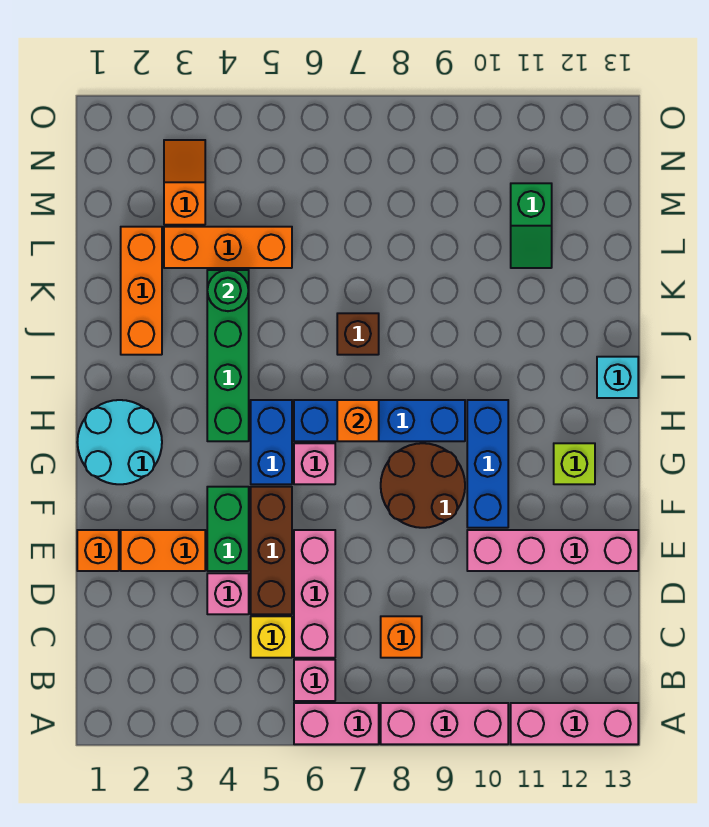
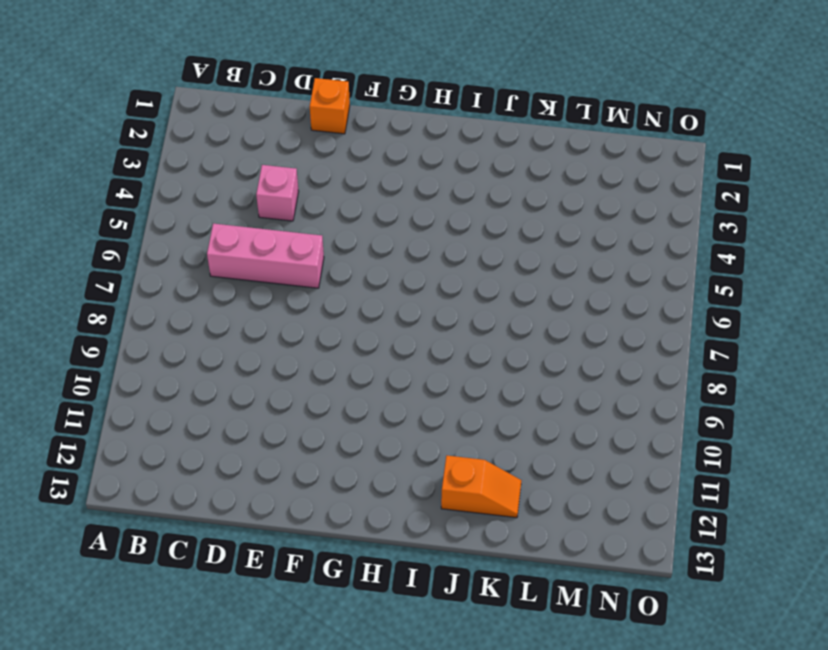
orange slope J12:K12 level 1 top J -> orange slope M3:N3 level 1 top M
none -> pink brick A6:A7 level 1
none -> pink brick A8:A10 level 1
none -> pink brick A11:A13 level 1

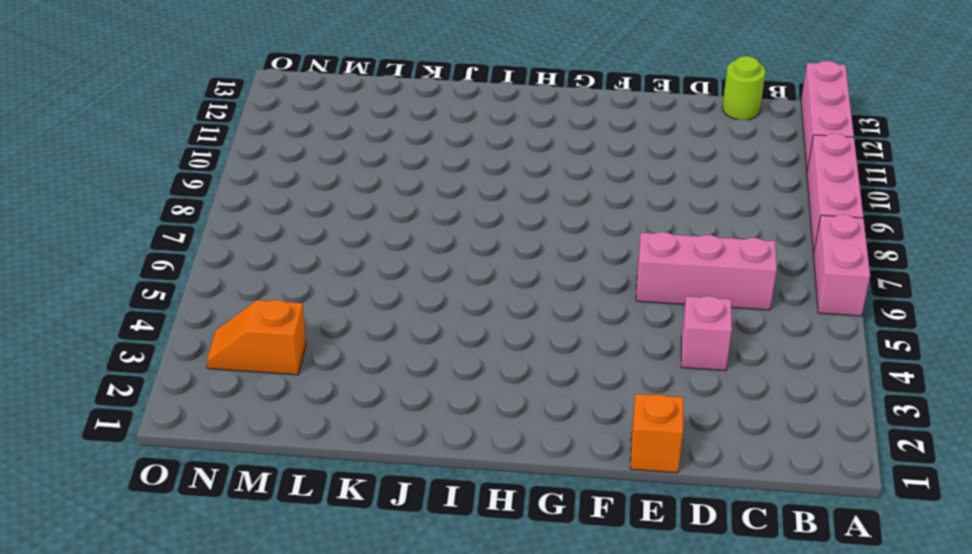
lime round brick C13 level 1 -> none
none -> pink brick B6 level 1
none -> yellow brick C5 level 1
none -> orange brick C8 level 1

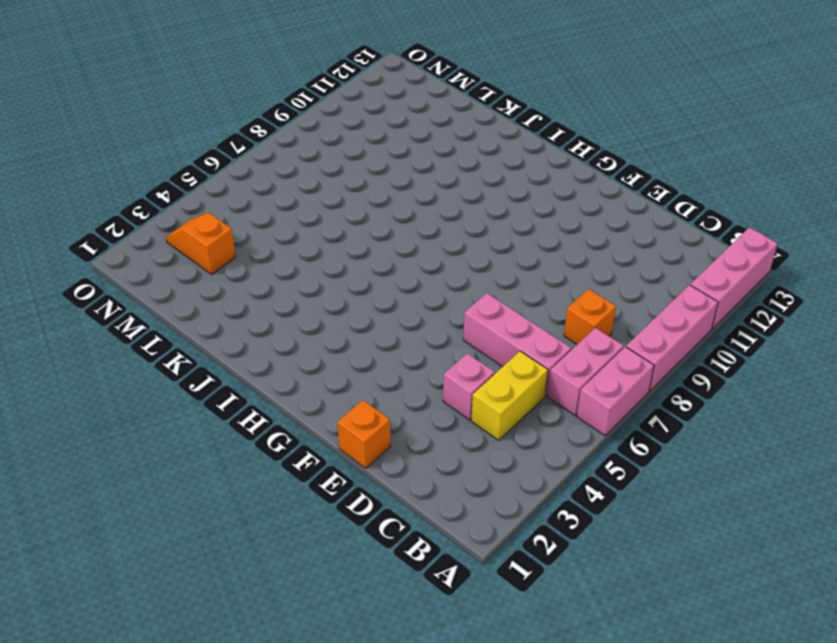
pink brick B6:B7 level 1 -> pink brick B6 level 1
yellow brick C4:C5 level 1 -> yellow brick C5 level 1
none -> brown brick D5:F5 level 1
none -> orange brick E2:E3 level 1
none -> green brick E4:F4 level 1

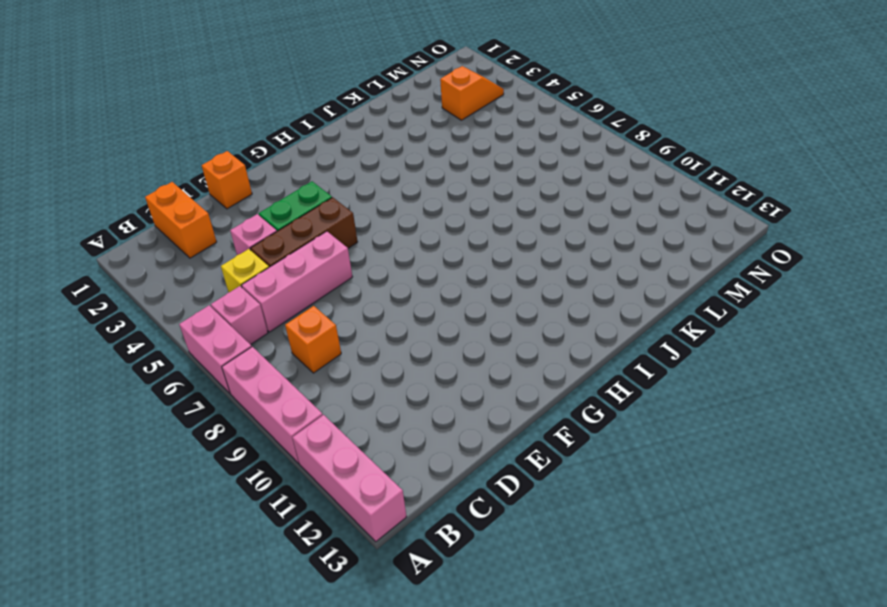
orange brick C1:C2 level 1 -> orange brick E2:E3 level 1
none -> pink brick E10:E13 level 1
none -> brown round brick F8:G9 level 1
none -> blue brick F10:H10 level 1

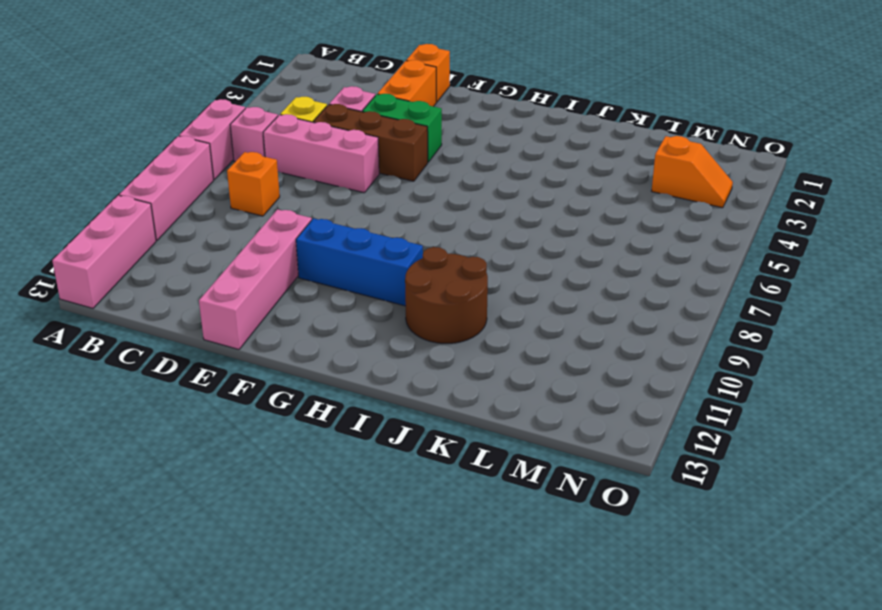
brown round brick I10:J11 level 1 -> brown round brick F8:G9 level 1
none -> cyan round brick G1:H2 level 1
none -> blue brick G5:H5 level 1
none -> pink brick G6 level 1

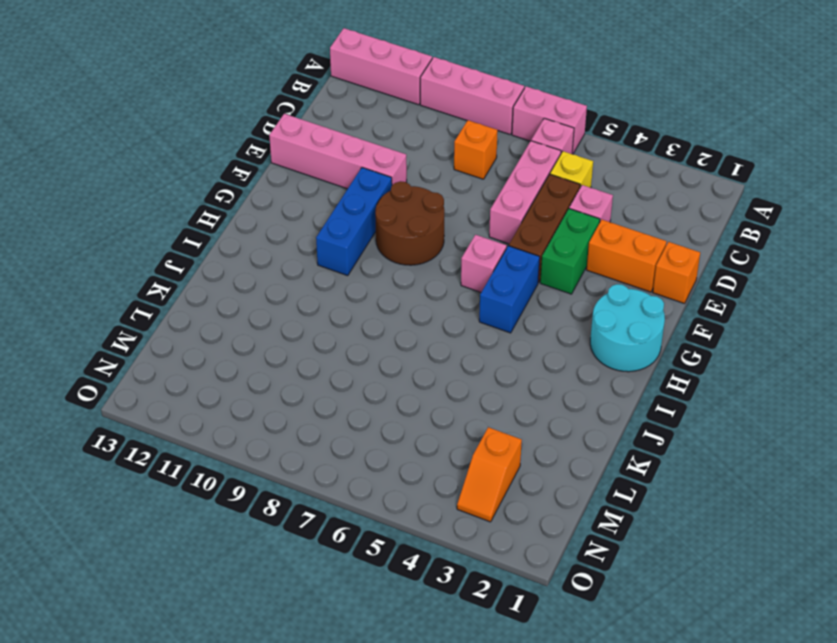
none -> lime brick G12 level 1
none -> green brick H4:K4 level 1
none -> blue brick H6:H9 level 1

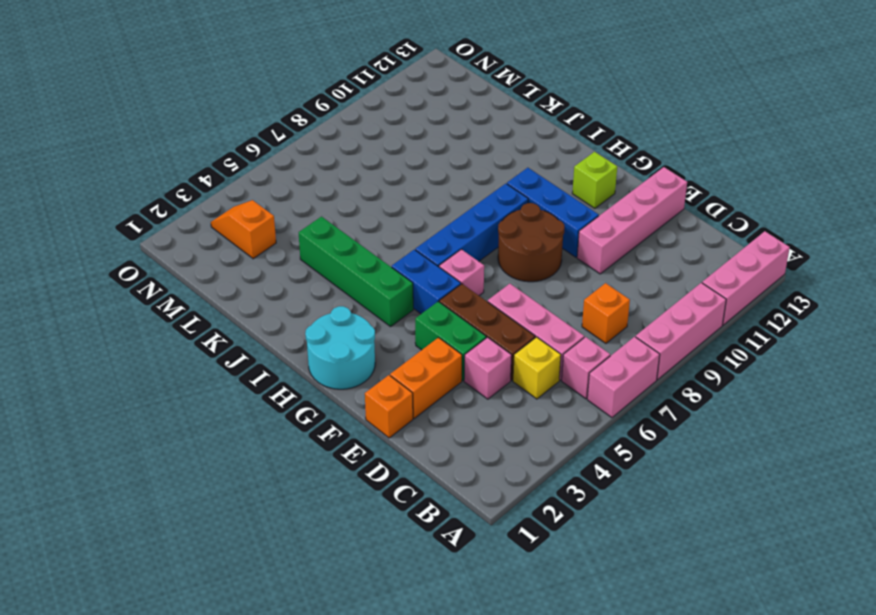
none -> cyan brick I13 level 1
none -> orange brick J2:L2 level 1
none -> brown brick J7 level 1

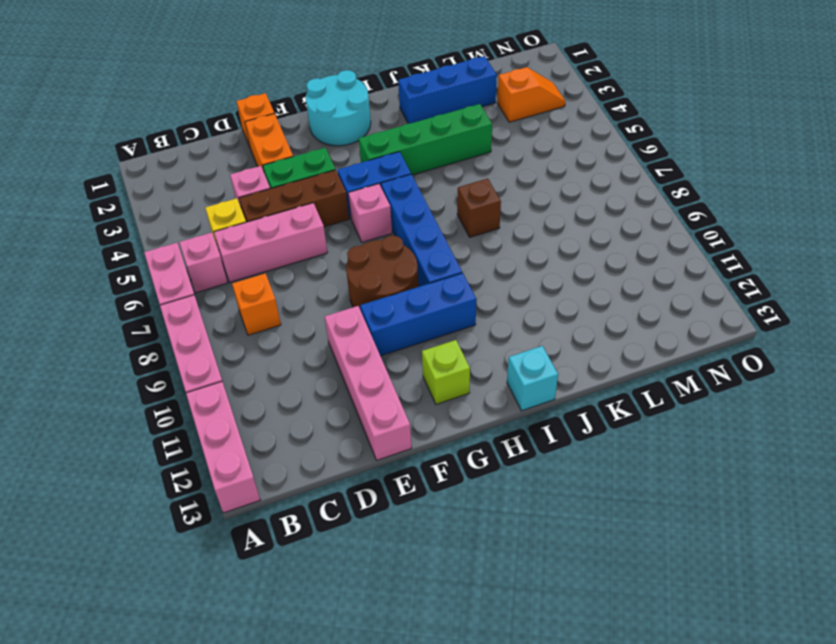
blue brick J2:L2 level 1 -> orange brick J2:L2 level 1
none -> orange brick L3:L5 level 1
none -> green slope L11:M11 level 1 top M
none -> orange brick H7 level 2

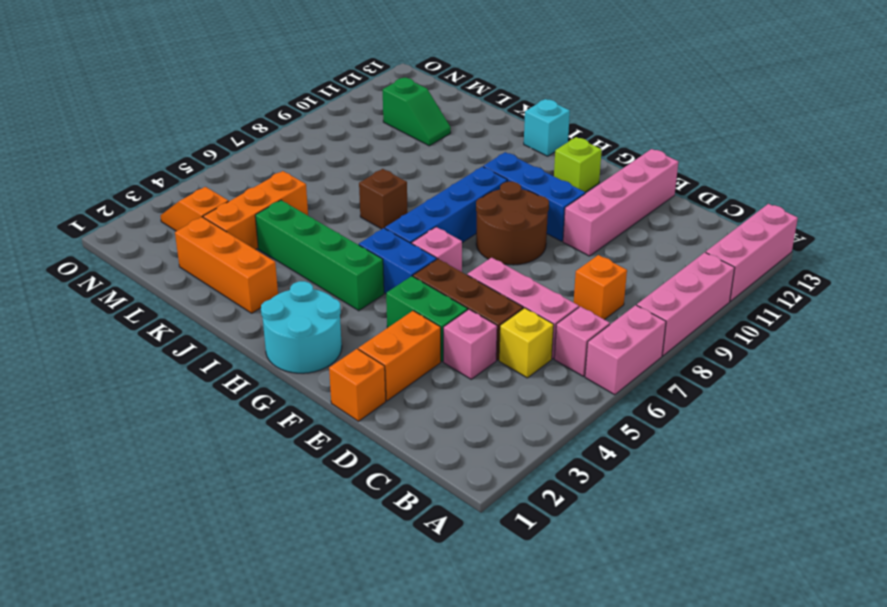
none -> orange brick H7 level 2
none -> green round brick K4 level 2

